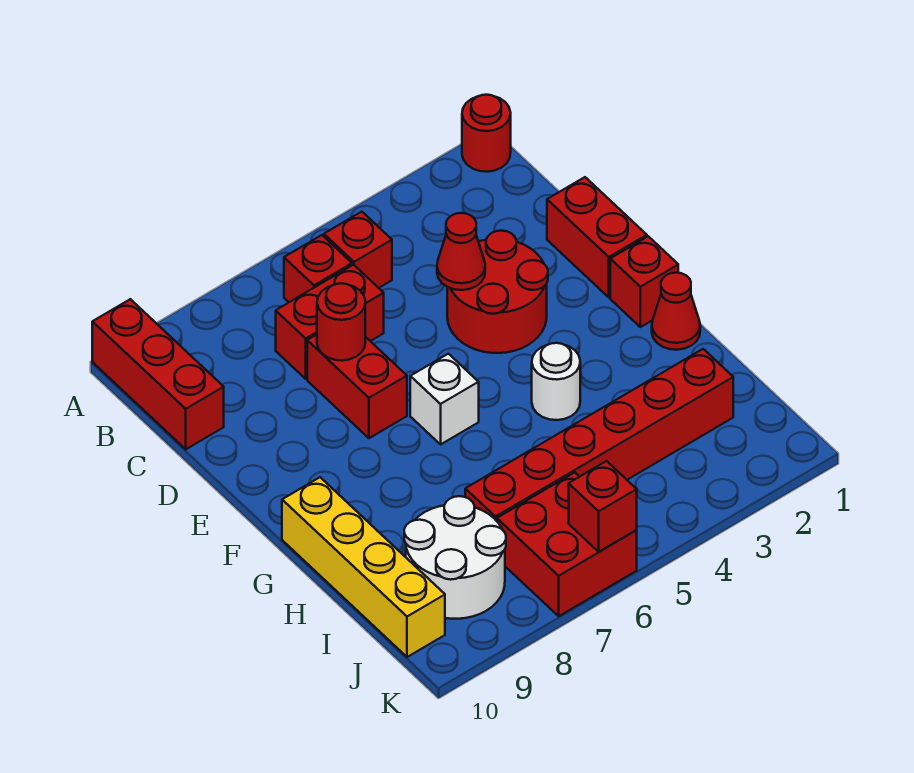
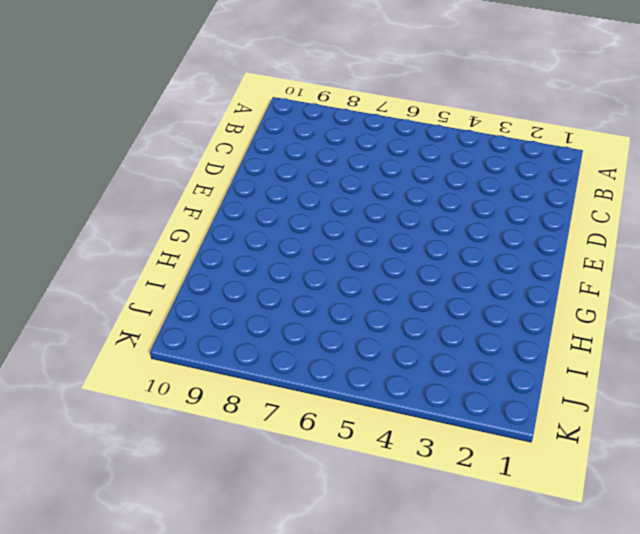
none -> red round brick A1 level 1
none -> red brick A10:C10 level 1
none -> red brick B5 level 1

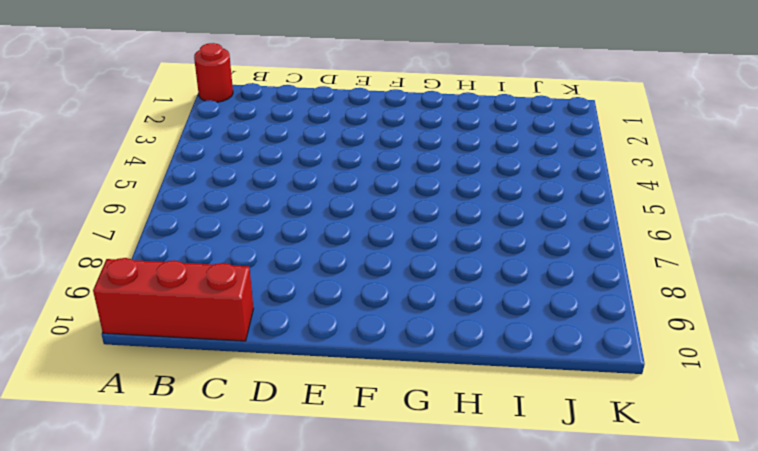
none -> red brick B5 level 1
none -> red brick B6 level 1
none -> red brick C6:C7 level 1

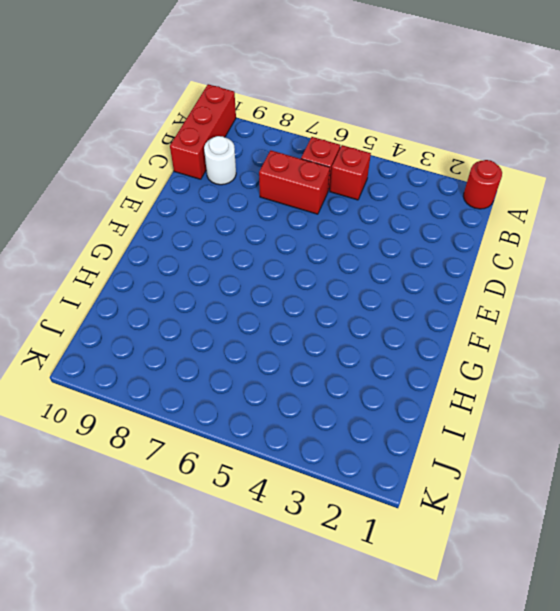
white round brick C9 level 1 -> white round brick G4 level 1
none -> red brick D1:E1 level 1
none -> red round brick D3:E4 level 1
none -> red brick D7:E7 level 1

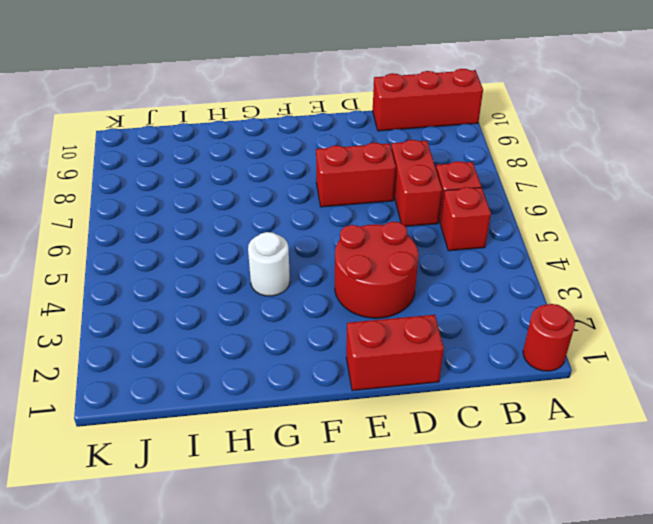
none -> red brick F1 level 1
none -> white brick F6 level 1
none -> red cone G1 level 1

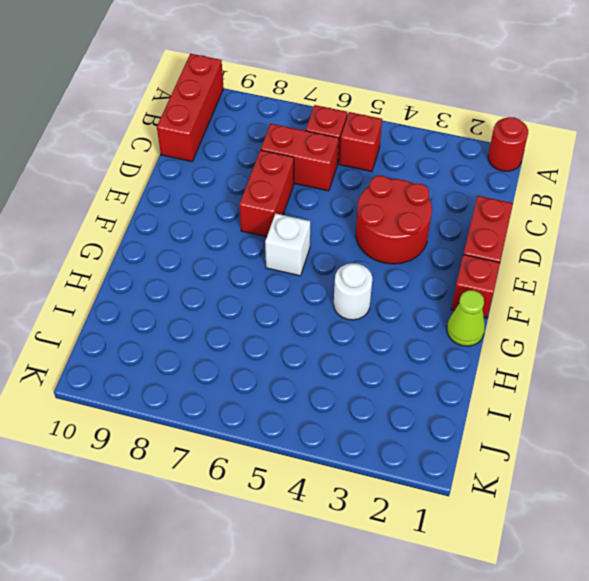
lime cone G1 level 1 -> red cone G1 level 1
none -> yellow brick G10:J10 level 1
none -> red brick I2:I7 level 1
none -> white round brick I8:J9 level 1

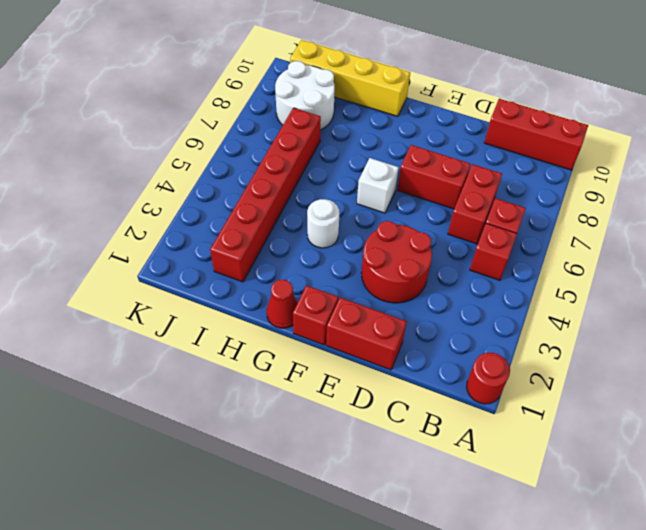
none -> red brick J6:K7 level 1
none -> red cone D4 level 2
none -> red round brick D7 level 2

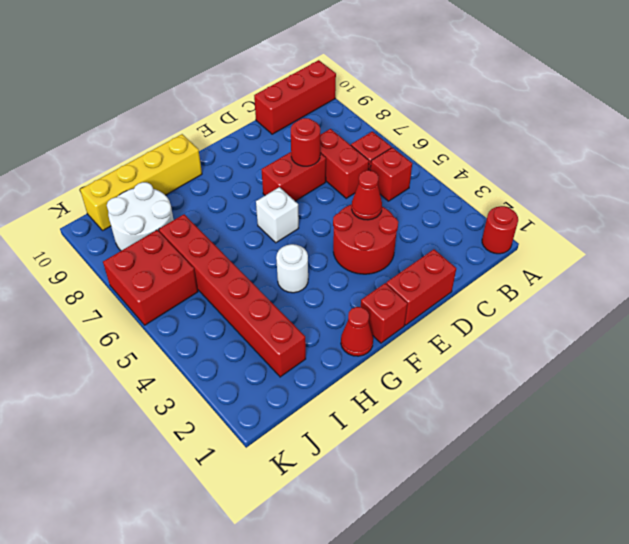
none -> red brick K6 level 2

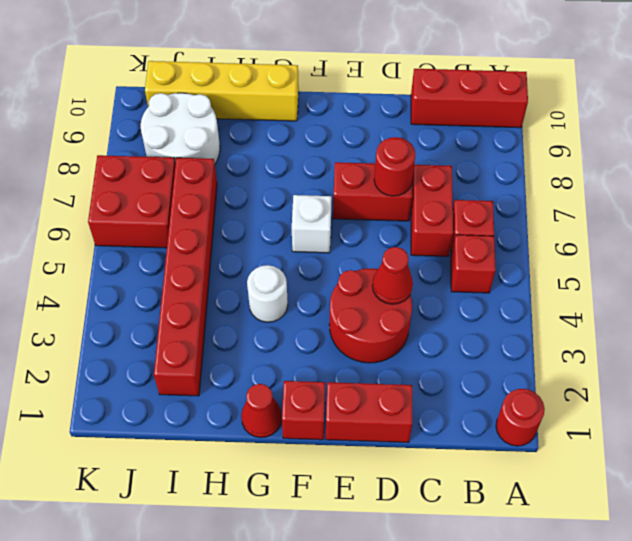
none -> red brick K6 level 2

